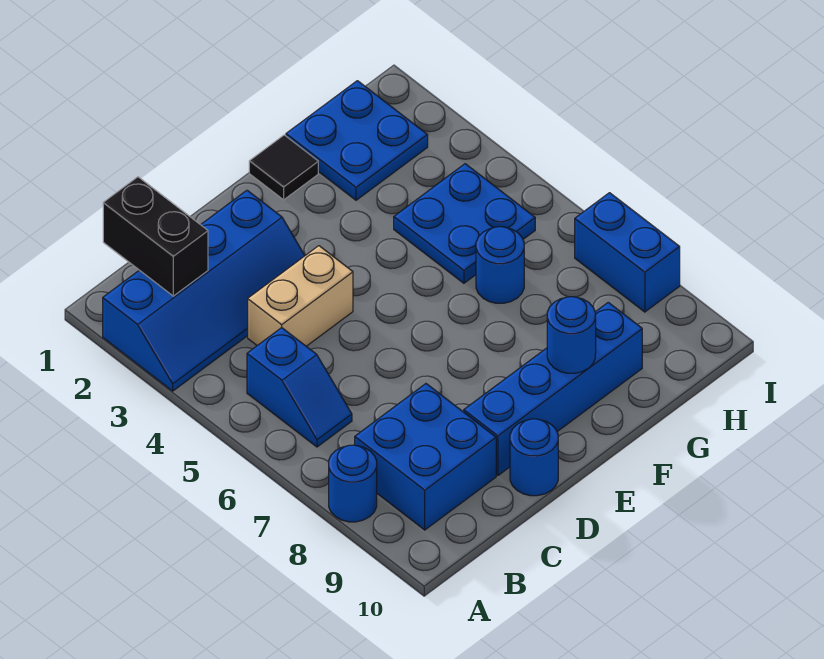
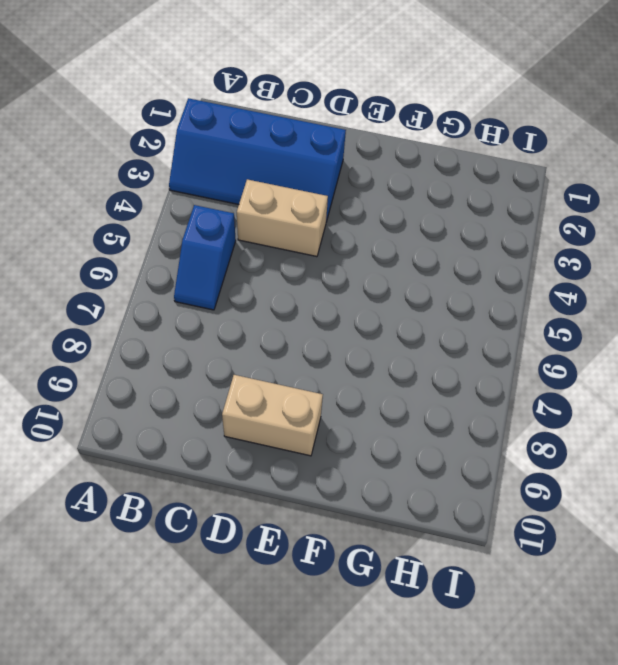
tan brick D9:E9 level 1 -> blue brick D9:G9 level 1
none -> blue round brick A8 level 1
none -> blue brick B8:C9 level 1
none -> blue round brick D10 level 1

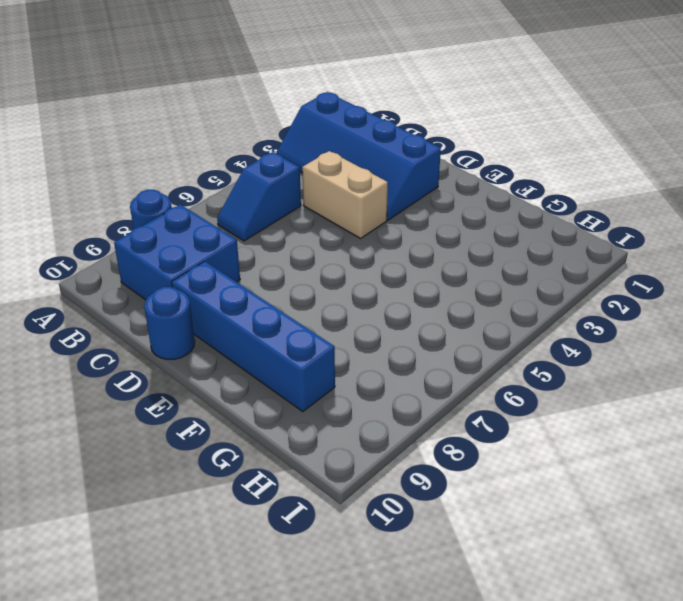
none -> black tile F1 level 1
none -> blue plate G1:H2 level 1
none -> blue plate G4:H5 level 1

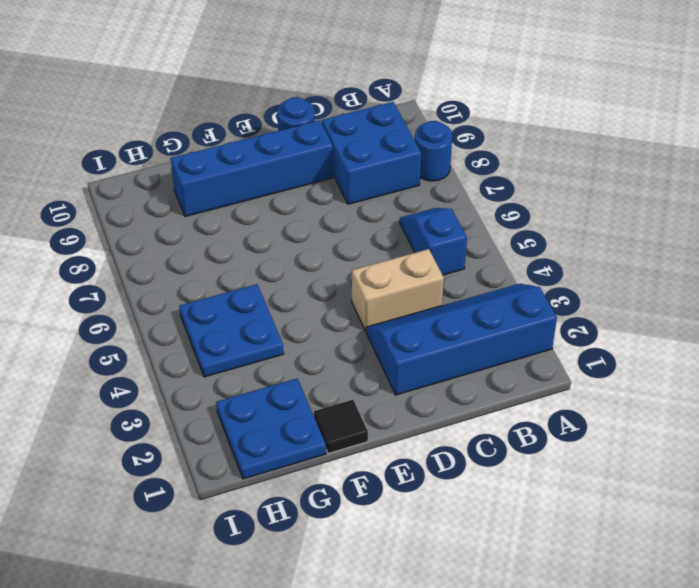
none -> blue round brick G6 level 1
none -> blue brick I7:I8 level 1
none -> black brick B1:B2 level 2

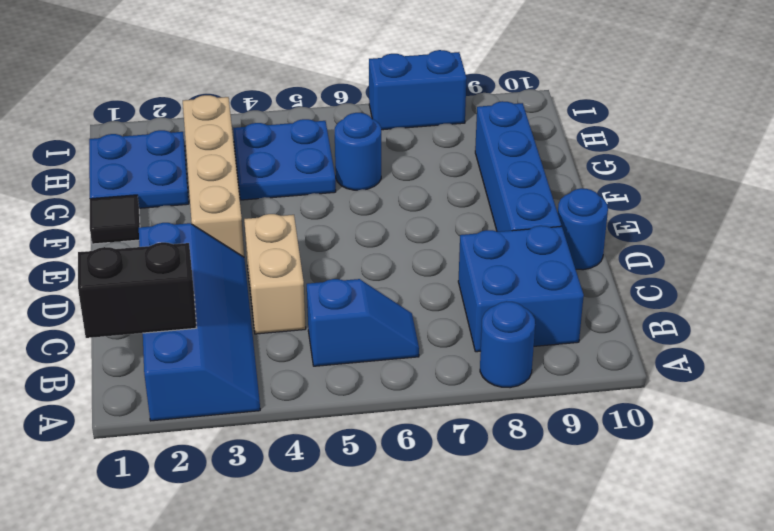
tan brick E3:H3 level 1 -> none
none -> blue round brick F9 level 2

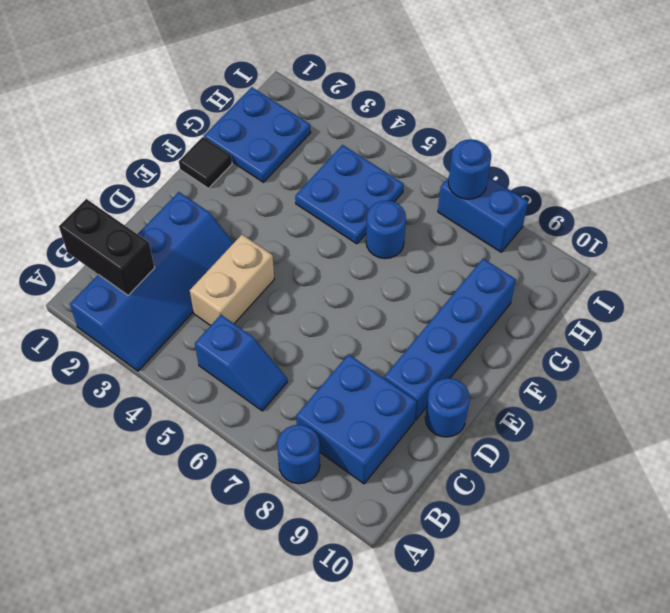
blue round brick I7 level 2 -> blue round brick F9 level 2

